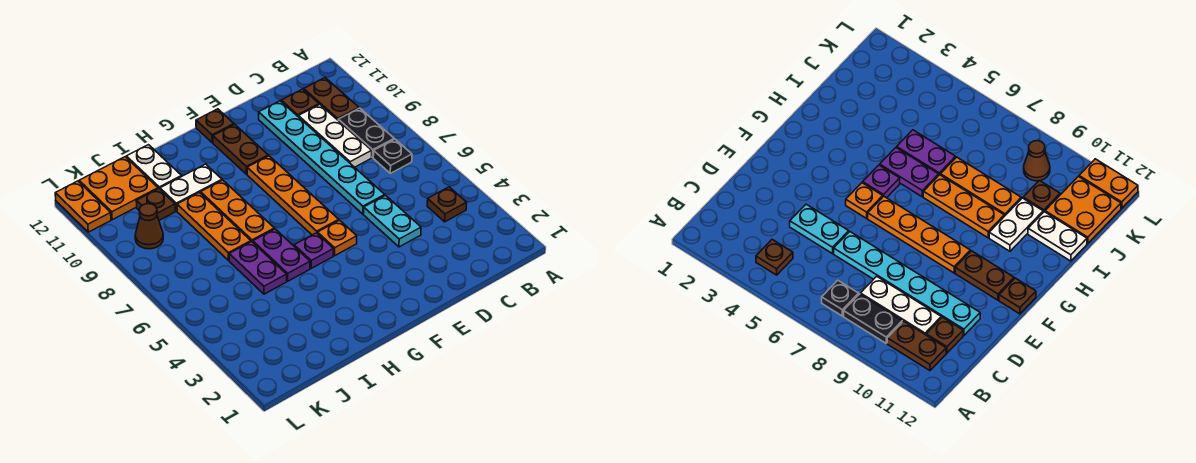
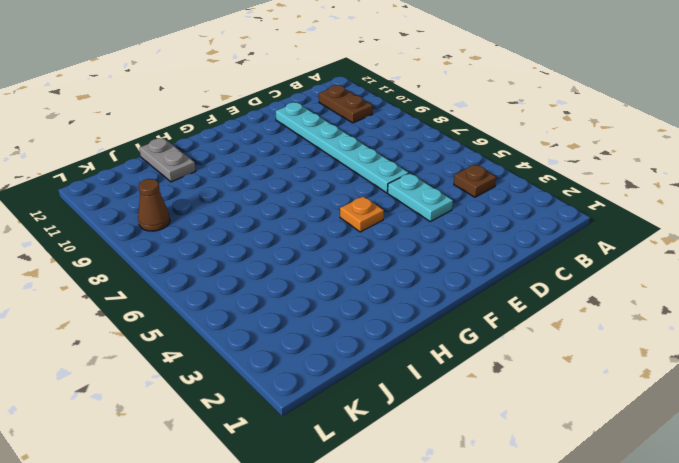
grey plate I11:I12 level 1 -> white plate I11:I12 level 1
none -> black plate B7 level 1
none -> black plate B8:B9 level 1
none -> white plate C8:C10 level 1

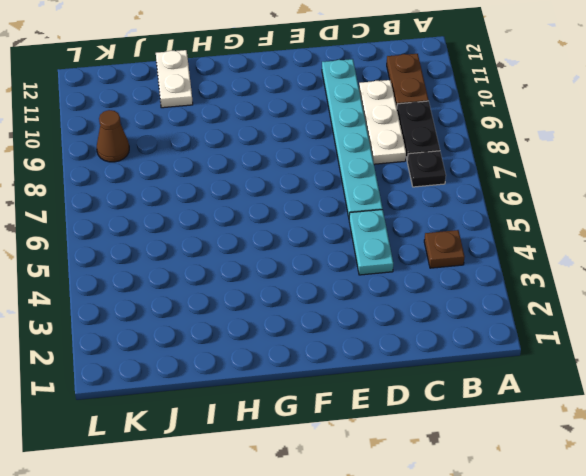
none -> brown plate C11 level 1
none -> orange plate F5 level 1
none -> orange plate F6:F9 level 1

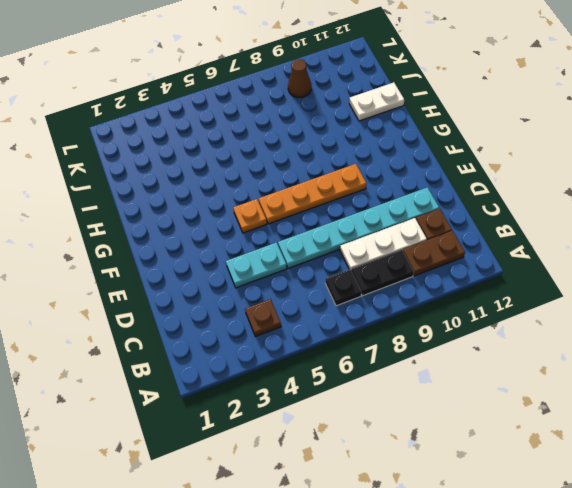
none -> brown plate F10:F11 level 1
none -> brown plate F12 level 1
none -> purple plate G5 level 1

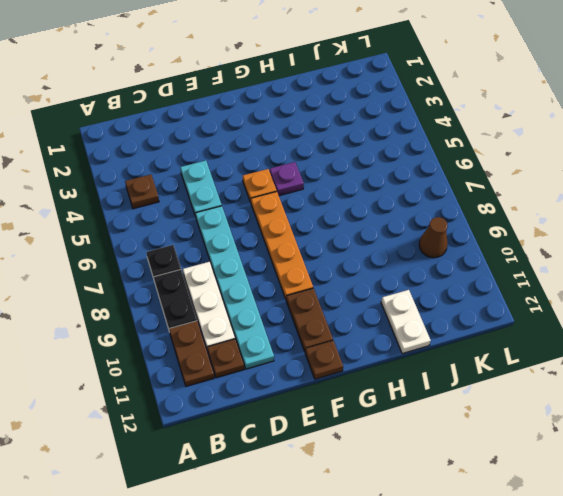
none -> purple plate H5:H6 level 1
none -> orange plate H7:H9 level 1
none -> white plate H10:I10 level 1

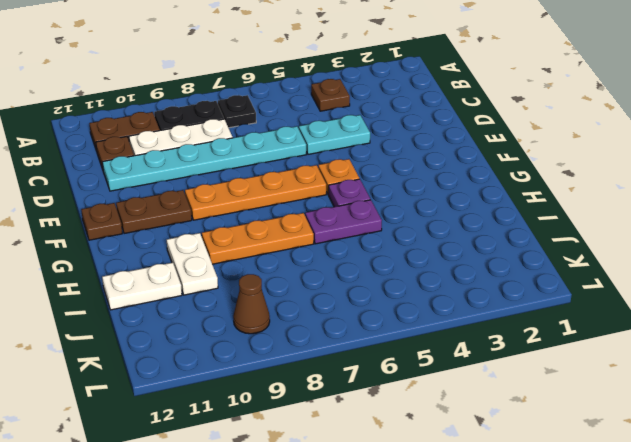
none -> purple plate I5:I6 level 1
none -> orange plate I7:I9 level 1
none -> brown plate J10 level 1

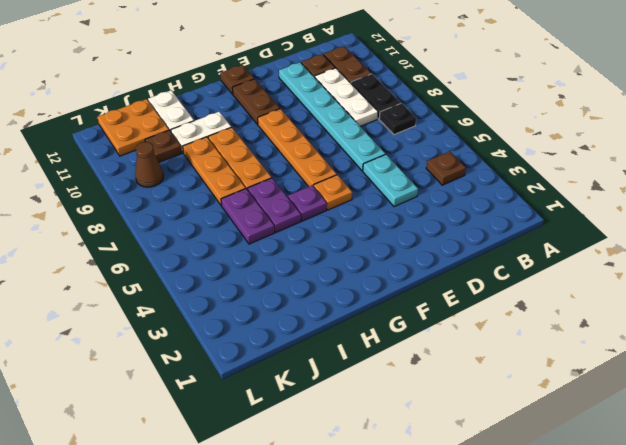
none -> orange plate L11:L12 level 1

